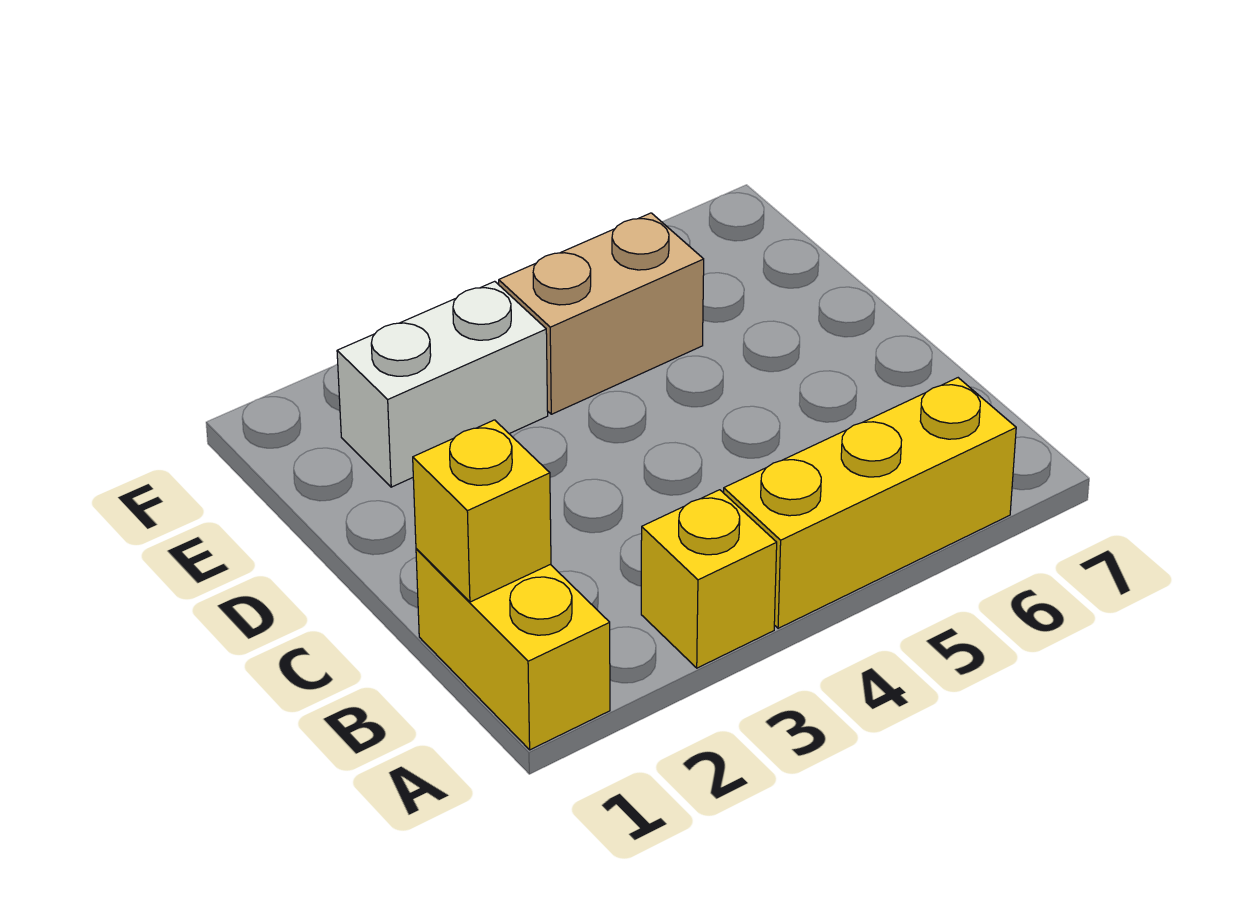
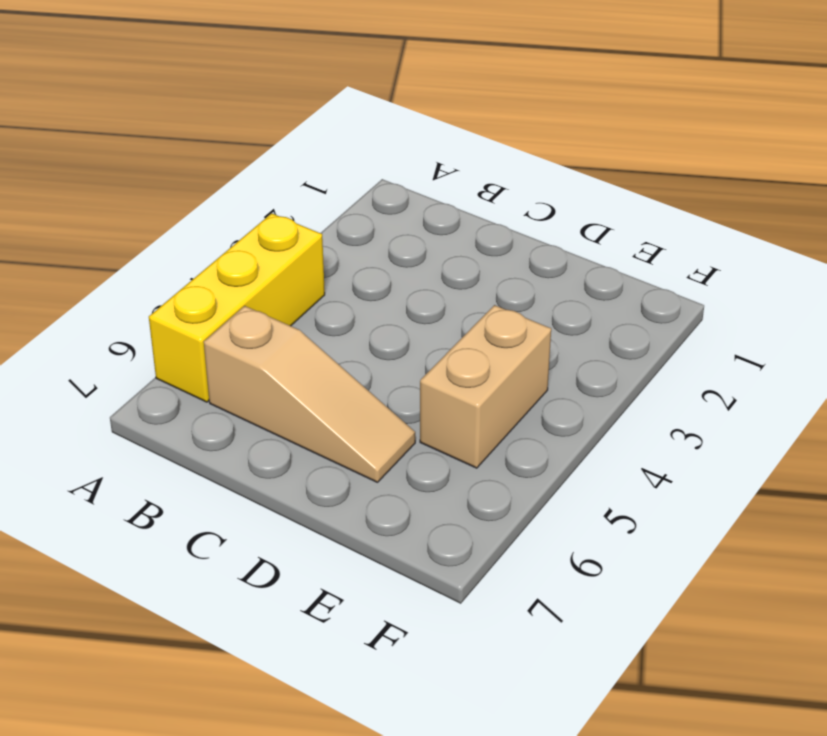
tan slope B6:D6 level 1 top B -> none
none -> yellow brick A1:B1 level 1
none -> yellow brick A3 level 1

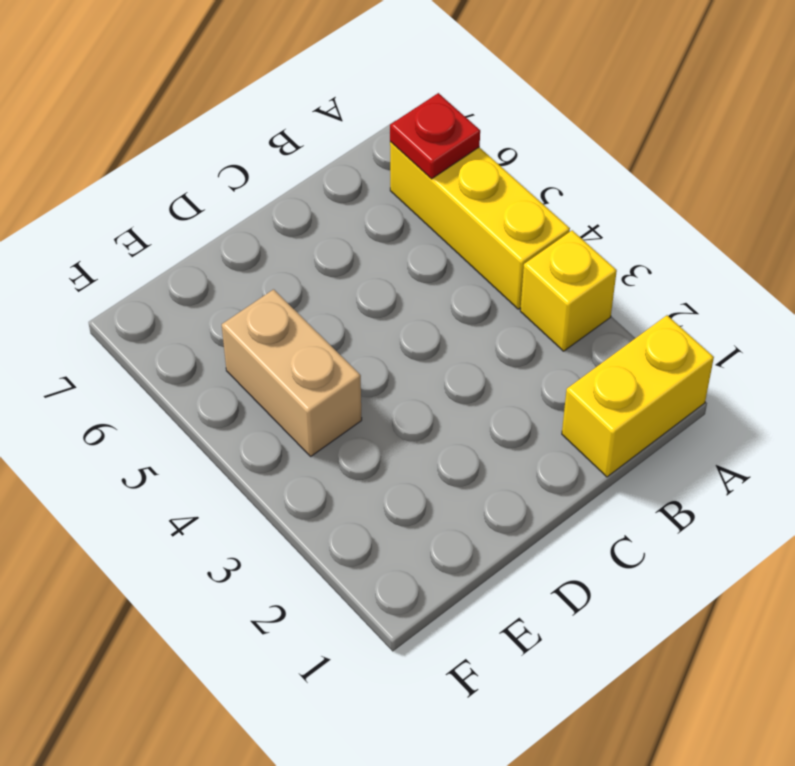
red plate A6 level 2 -> none
none -> white brick E2:E3 level 1
none -> yellow brick B1 level 2

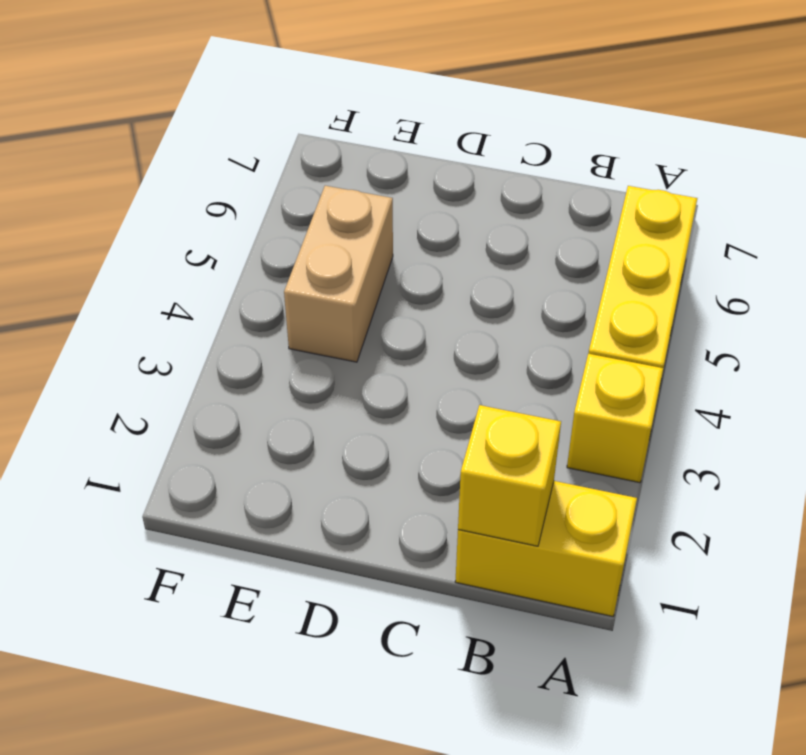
none -> white brick E2:E3 level 1

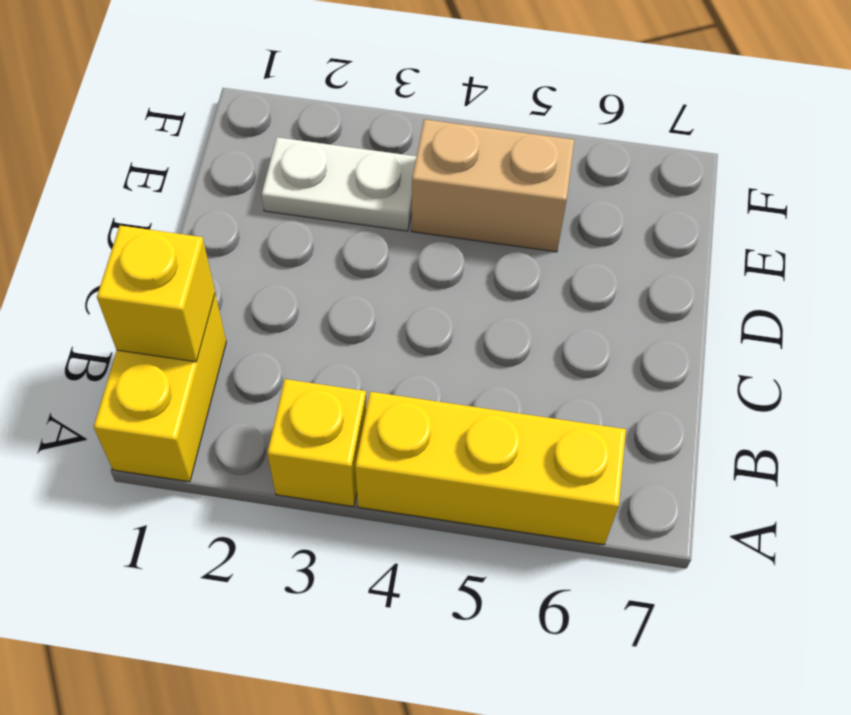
white plate E2:E3 level 1 -> white brick E2:E3 level 1

